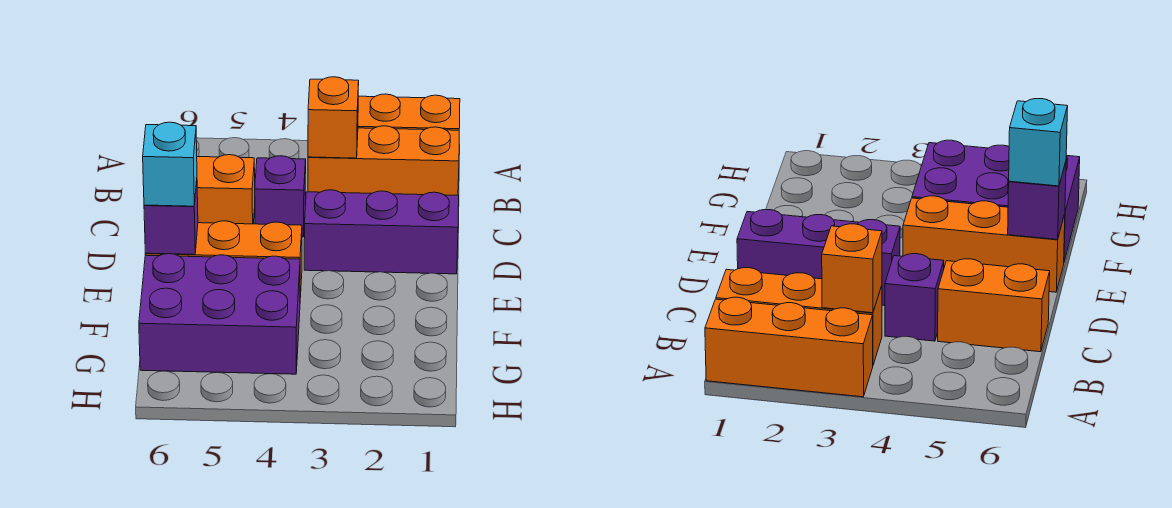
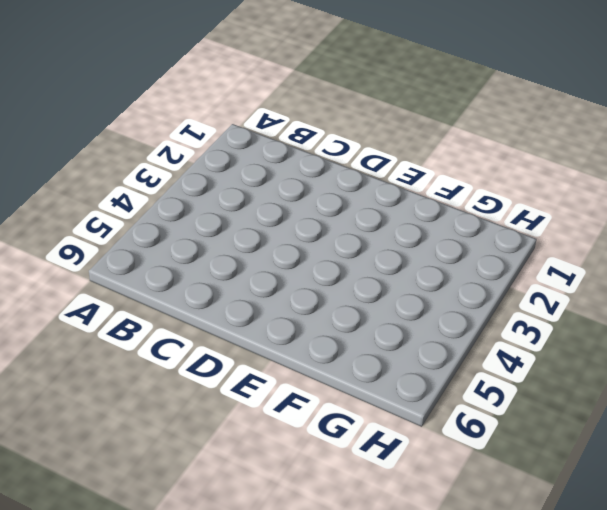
none -> orange brick A1:A3 level 1
none -> orange brick B1:B3 level 1

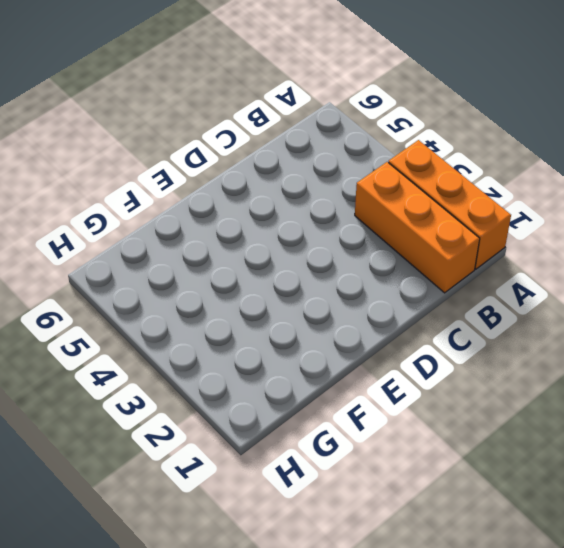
none -> purple brick C4 level 1
none -> orange brick C5:C6 level 1

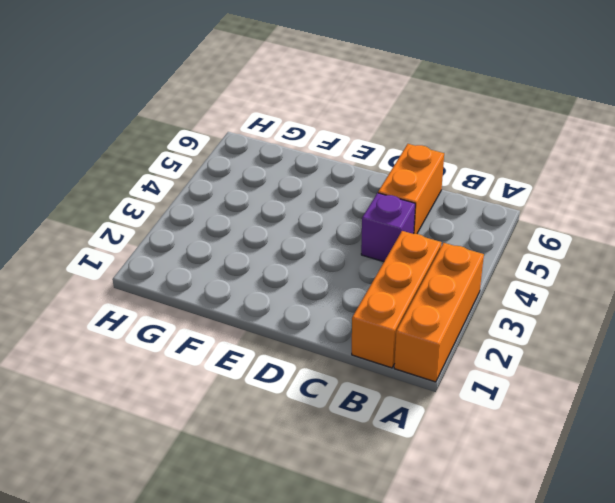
none -> purple brick D1:D3 level 1
none -> orange brick E4:E6 level 1

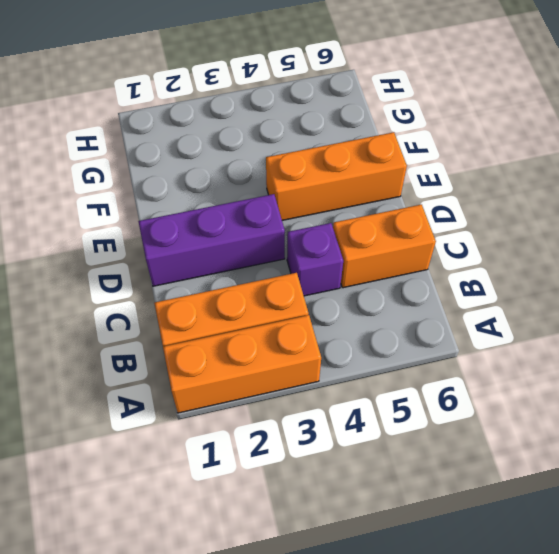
none -> purple brick F4:G6 level 1
none -> orange brick B3 level 2

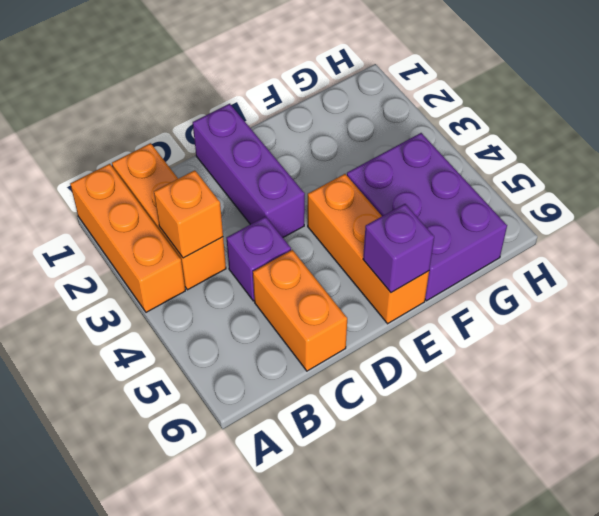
none -> cyan brick E6 level 3

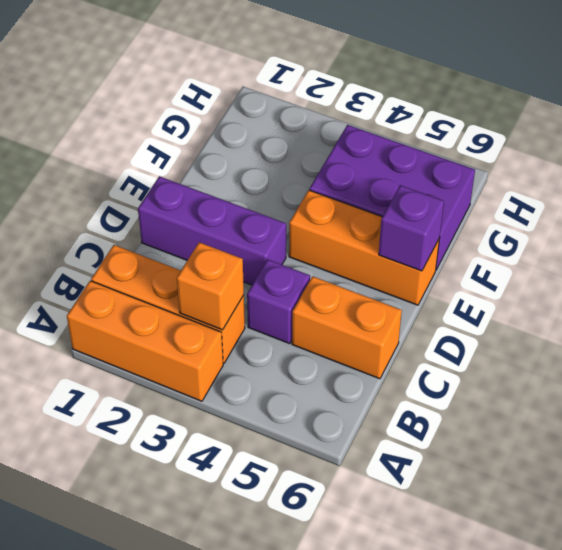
none -> cyan brick E6 level 3

